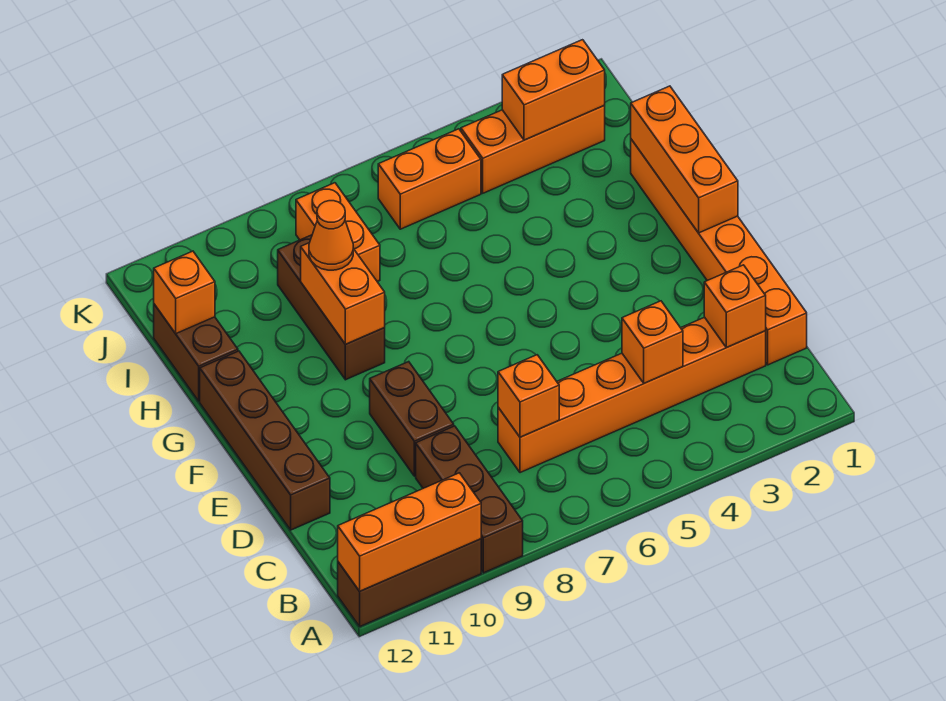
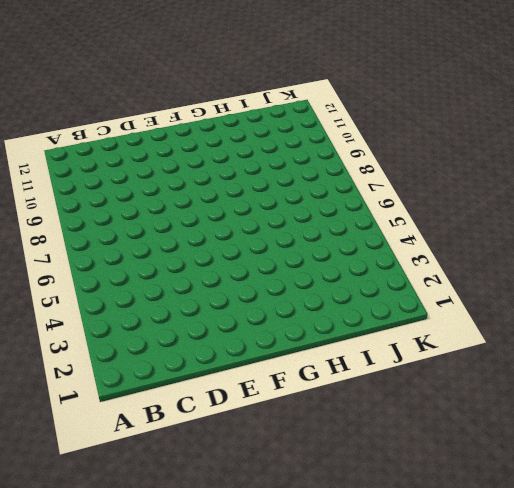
none -> brown brick A9:C9 level 1
none -> brown brick A10:A12 level 1
none -> orange brick C1:H1 level 1

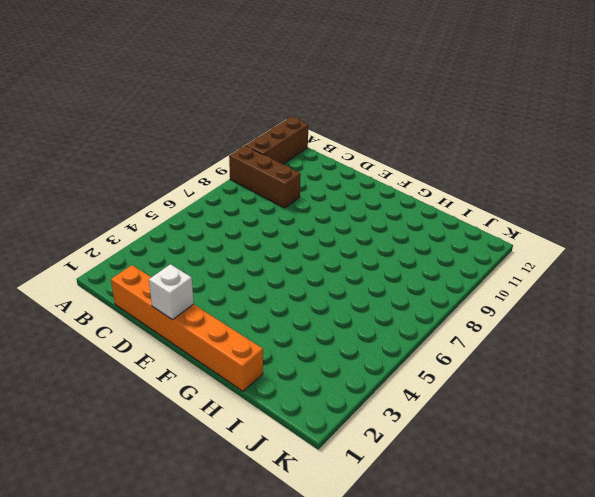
white brick E1 level 2 -> none
none -> orange brick C2:C7 level 1
none -> brown brick D9:E9 level 1
none -> brown brick D12:G12 level 1

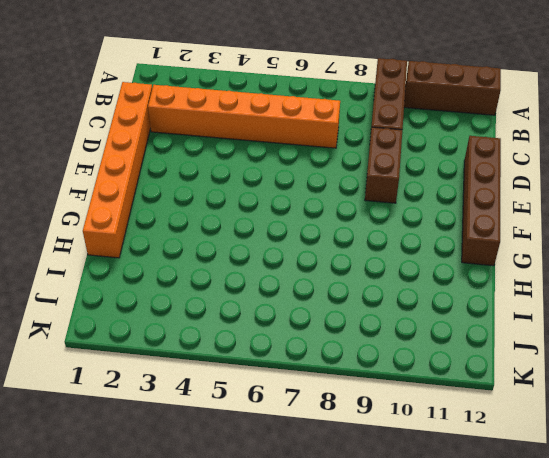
none -> brown brick G9:I9 level 1
none -> brown brick H12:I12 level 1
none -> orange brick I8:J8 level 1

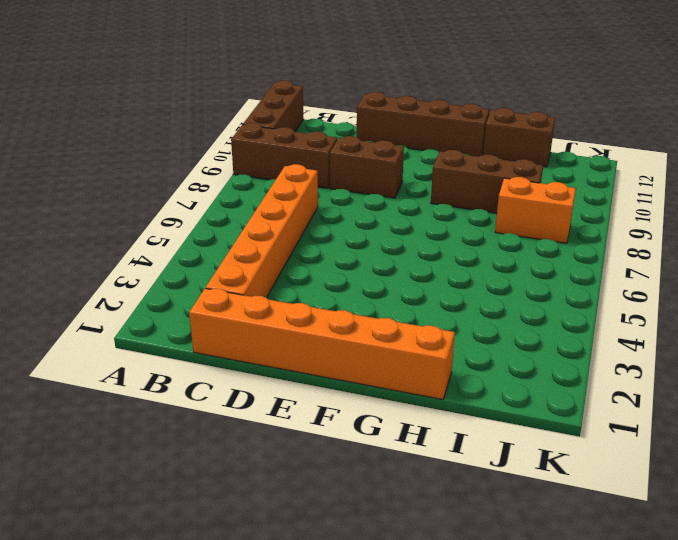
none -> orange brick J2:J4 level 1
none -> orange brick J5:J6 level 1
none -> orange brick A10:A12 level 2

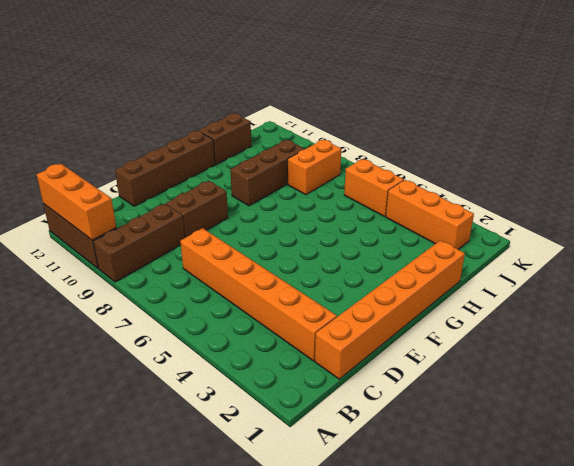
none -> orange brick C2 level 2
none -> orange brick C4 level 2
none -> orange brick C7 level 2

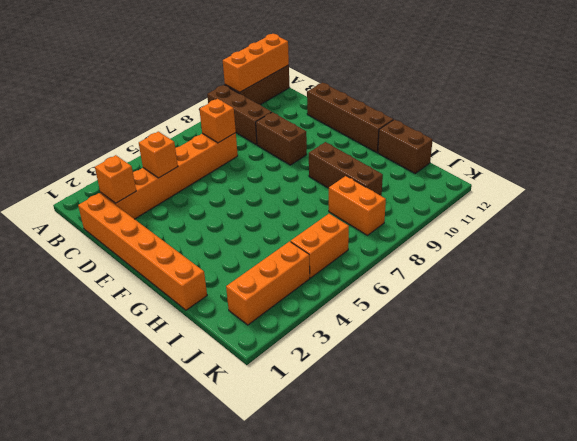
none -> orange brick F1:H1 level 2
none -> orange brick G9:H9 level 2
none -> orange brick I12 level 2

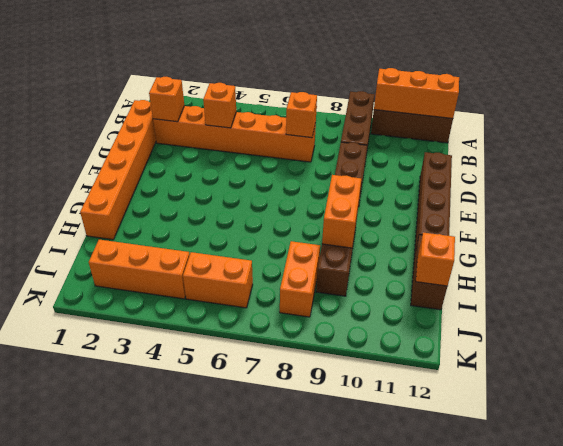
none -> orange brick F1:H1 level 2
none -> orange brick J2:J3 level 2
none -> orange cone H9 level 3

